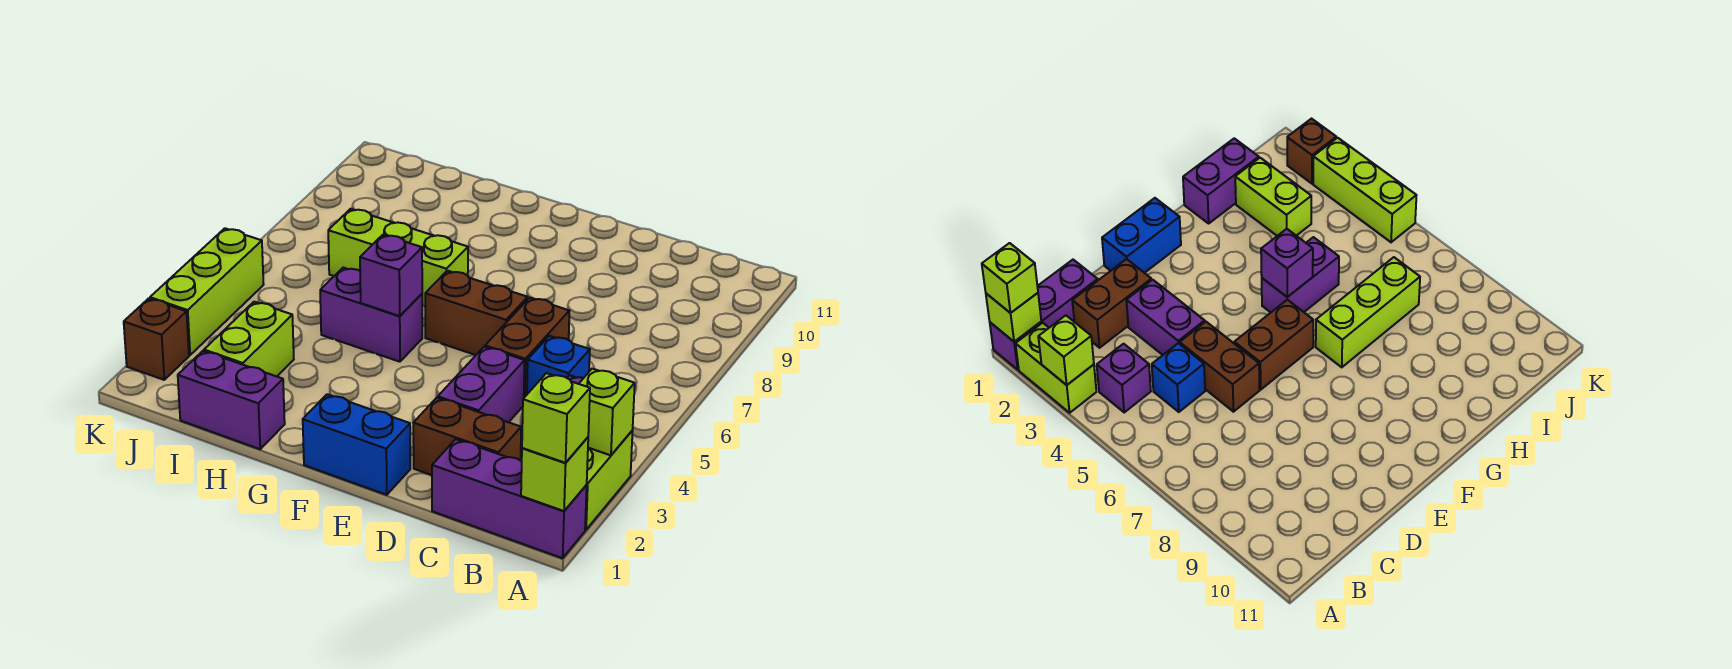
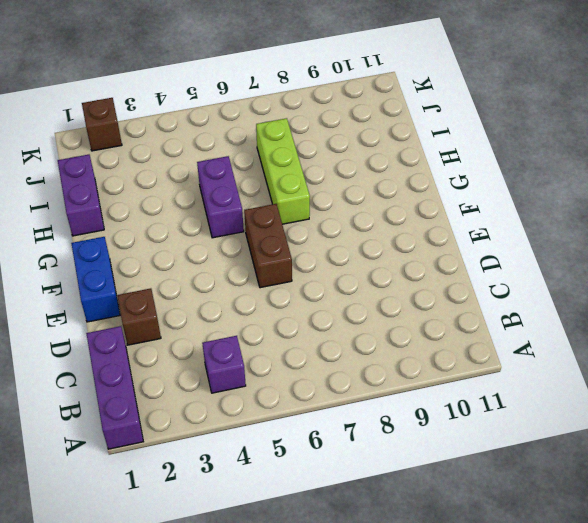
brown brick D2 level 1 -> brown brick C2:D2 level 1
none -> lime brick A2:A3 level 1
none -> blue brick C5 level 1
none -> purple brick D3:D4 level 1

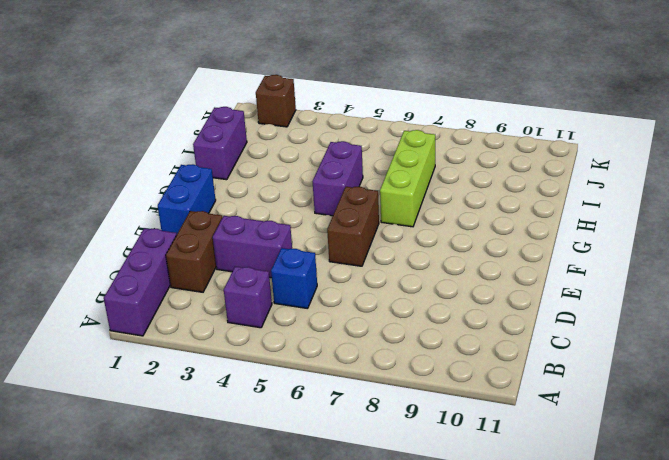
none -> lime brick A2:A3 level 1
none -> brown brick D5:D6 level 1
none -> lime brick I2:I3 level 1

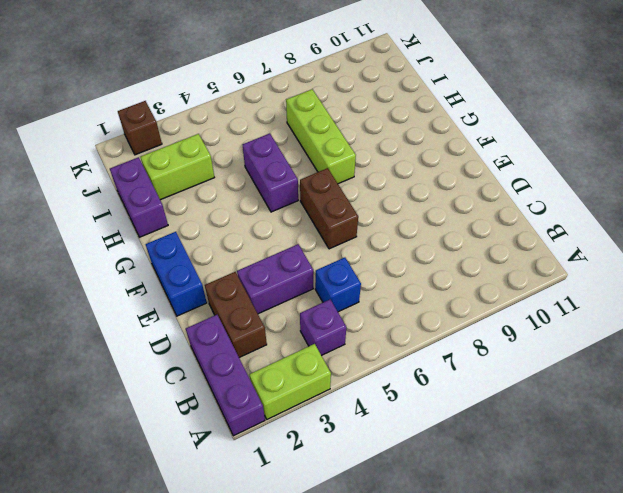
none -> brown brick D5:D6 level 1
none -> lime brick K3:K5 level 1
none -> lime brick A1 level 2

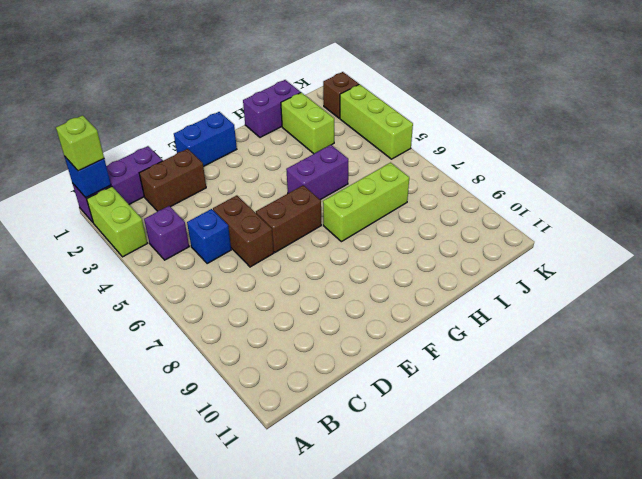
blue brick A1 level 2 -> lime brick A1 level 2
none -> purple brick D3:D4 level 1
none -> lime brick A3 level 2
none -> purple brick G5 level 2

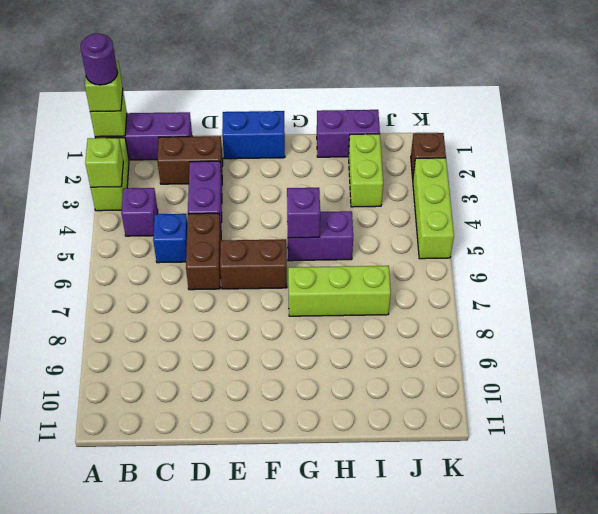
purple round brick A1 level 4 -> none

